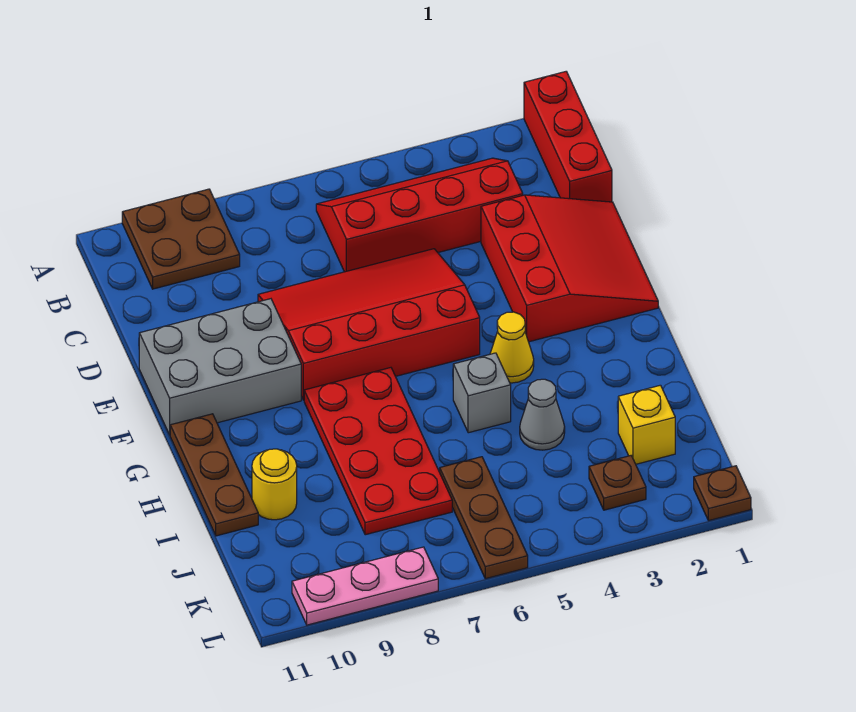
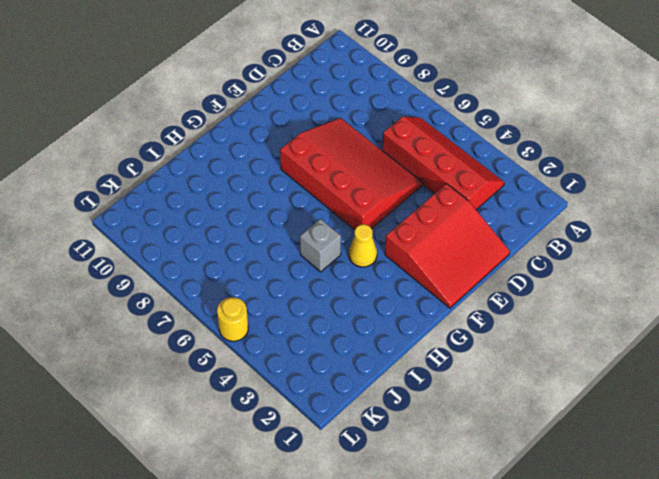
yellow round brick L5 level 1 -> yellow round brick I10 level 1
none -> red brick A1:C1 level 1
none -> brown plate A9:B10 level 1
none -> grey brick E9:F11 level 1

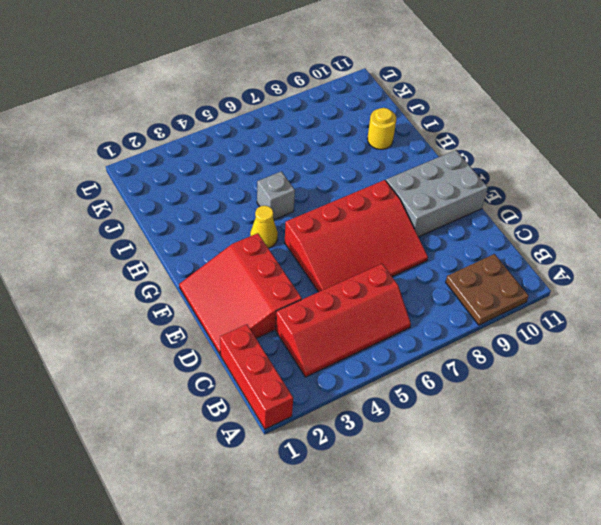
none -> red plate G7:J8 level 1
none -> brown plate G11:I11 level 1
none -> grey cone I4 level 1

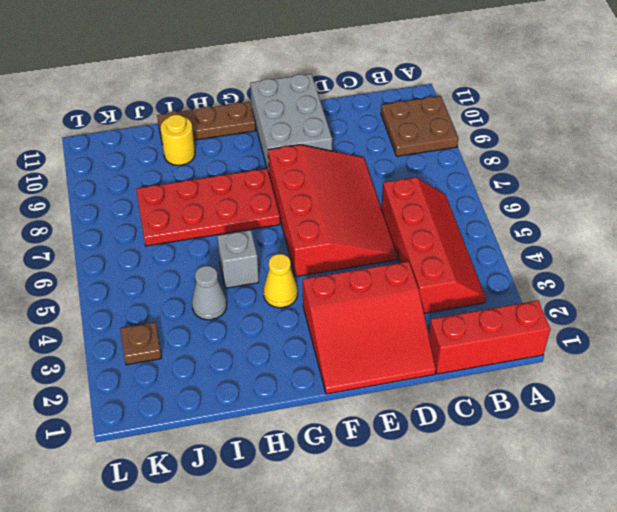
none -> yellow brick J2 level 1
none -> brown plate J6:L6 level 1
none -> brown plate L1 level 1

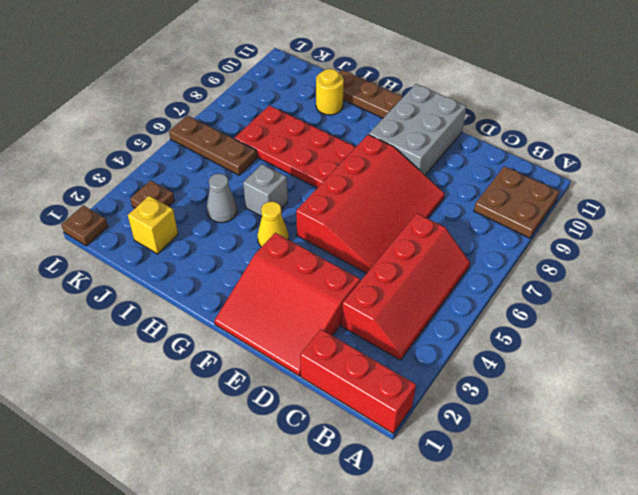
none -> pink plate L8:L10 level 1

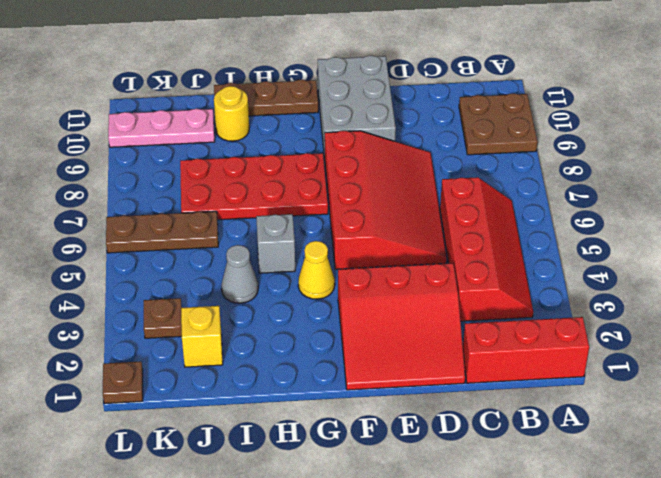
pink plate J10:L10 level 1 -> pink plate L8:L10 level 1

